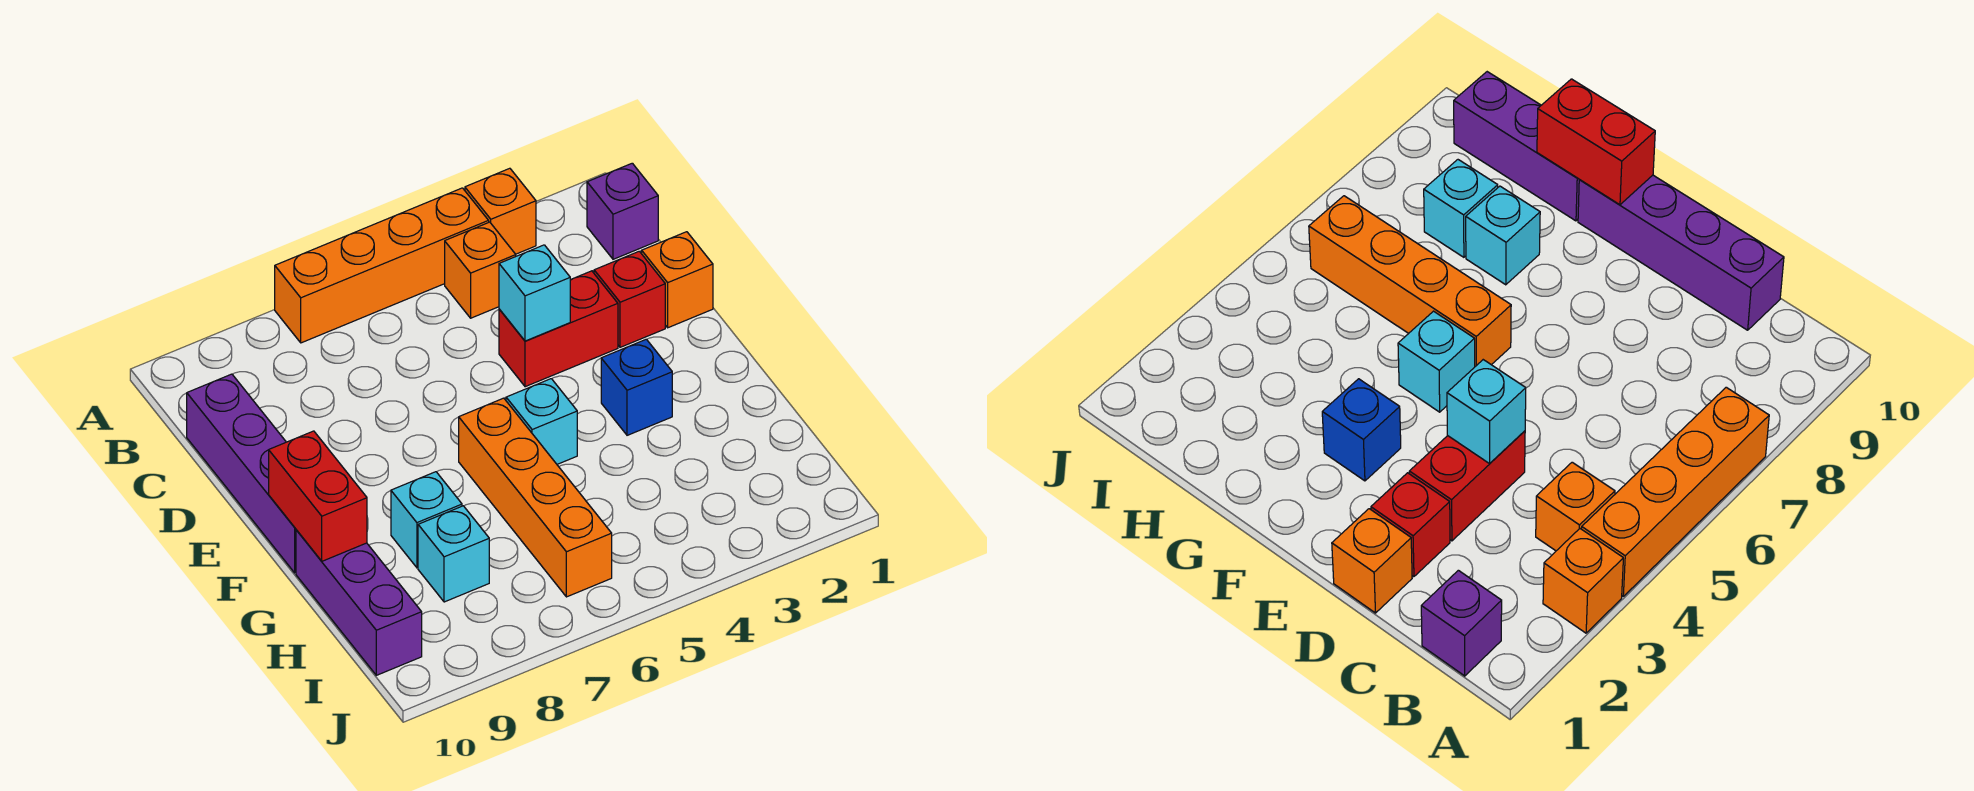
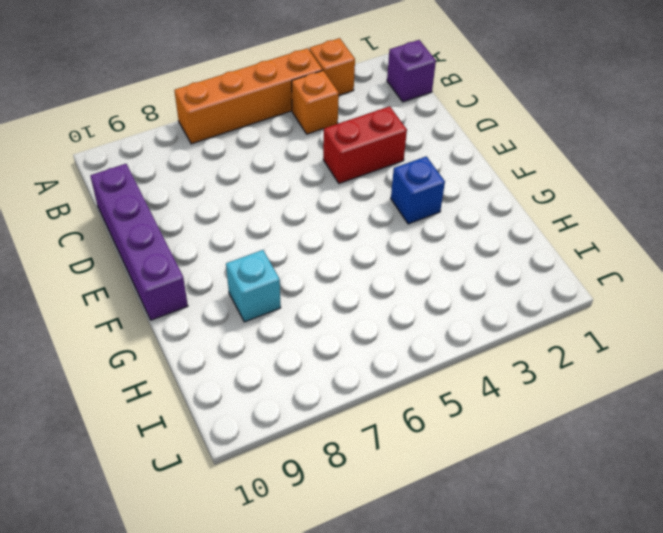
none -> orange brick D1 level 1
none -> red brick D2 level 1
none -> cyan brick F5 level 1

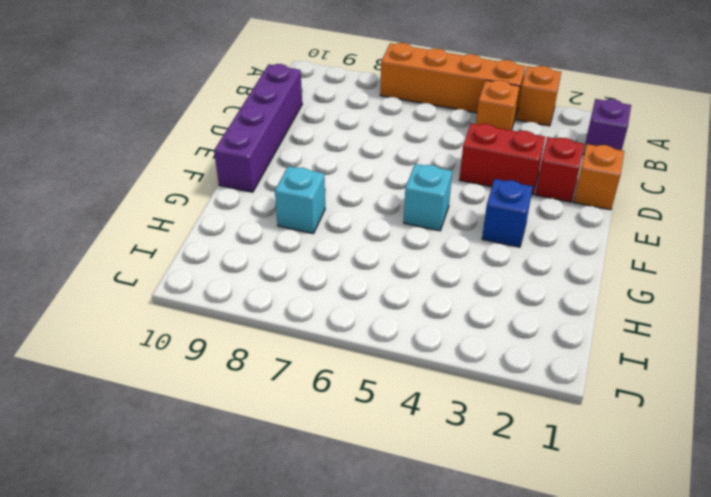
none -> orange brick F6:I6 level 1
none -> purple brick G10:I10 level 1
none -> cyan brick H8 level 1

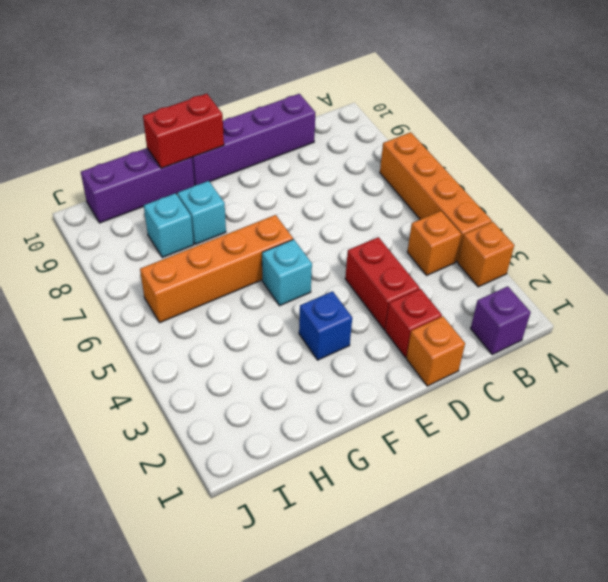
none -> cyan brick D4 level 2

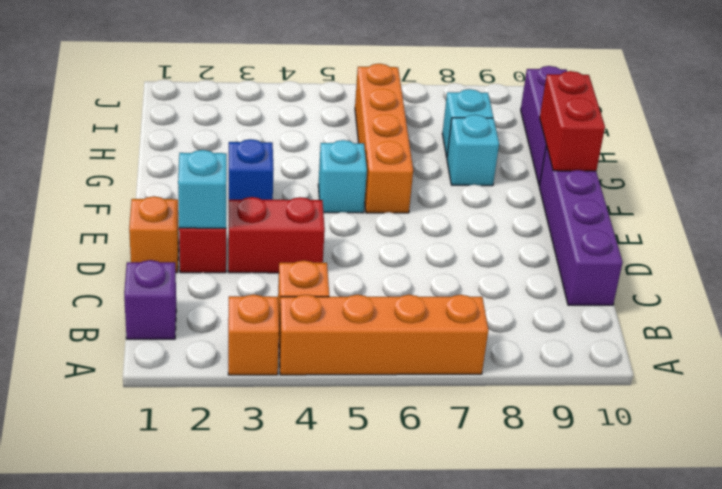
cyan brick D2 level 2 -> cyan brick D4 level 2

